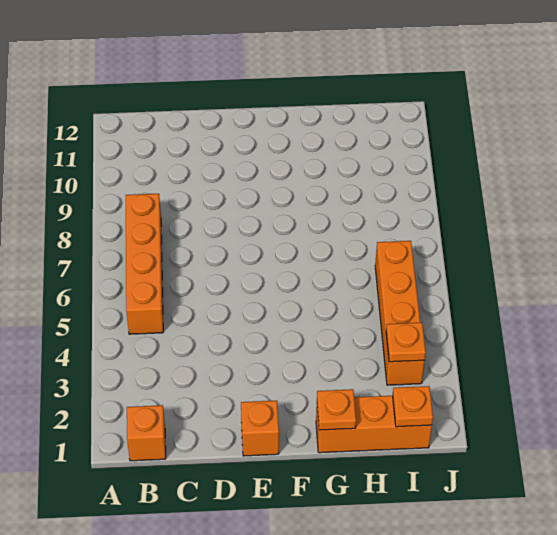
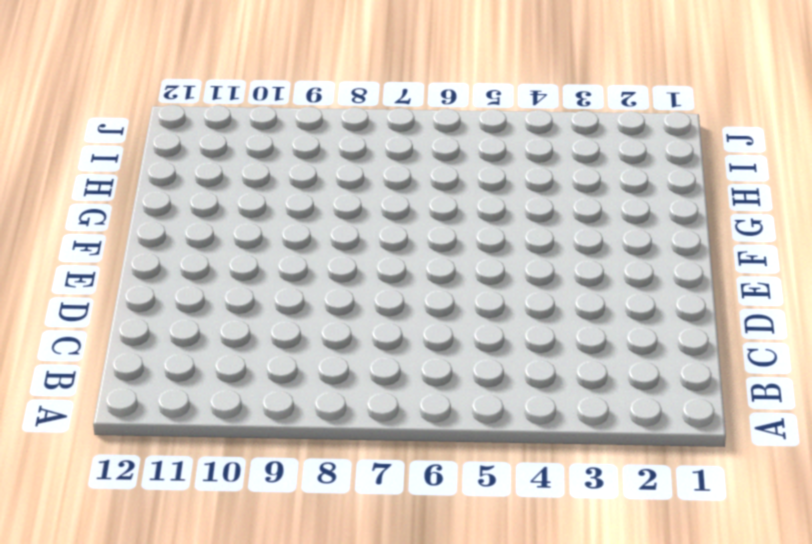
none -> orange brick B1 level 1
none -> orange brick B5:B8 level 1

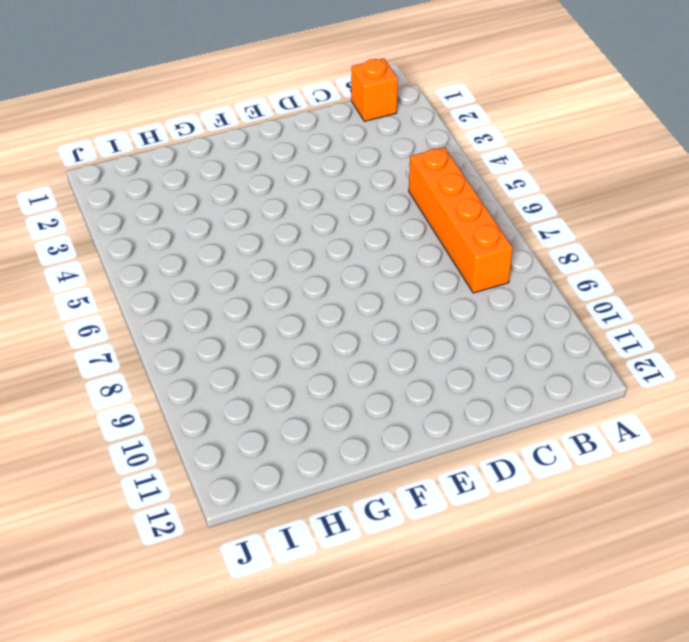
none -> orange brick E1 level 1
none -> orange brick G1:I1 level 1

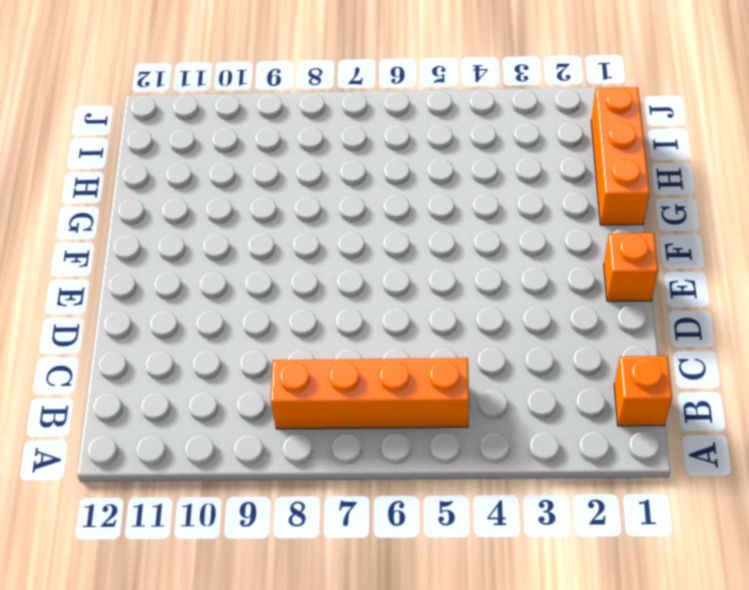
none -> orange brick I3:I6 level 1
none -> orange plate G1 level 2

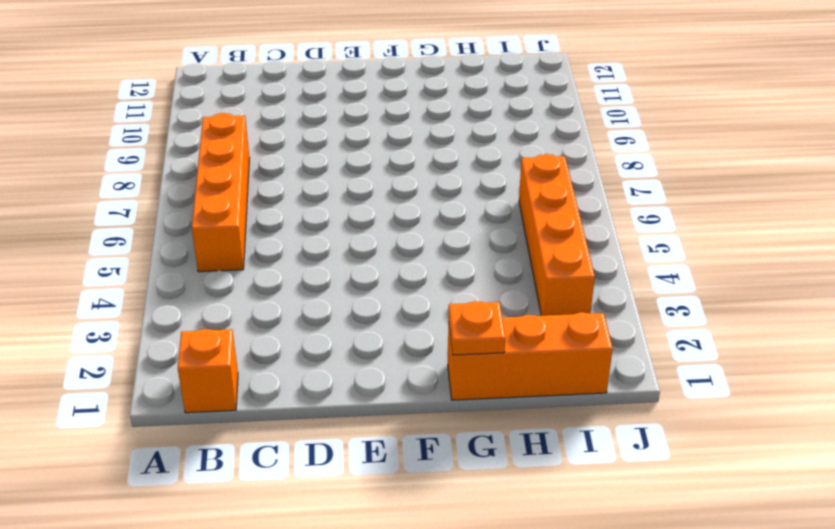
none -> orange brick E1 level 1
none -> orange plate I1 level 2

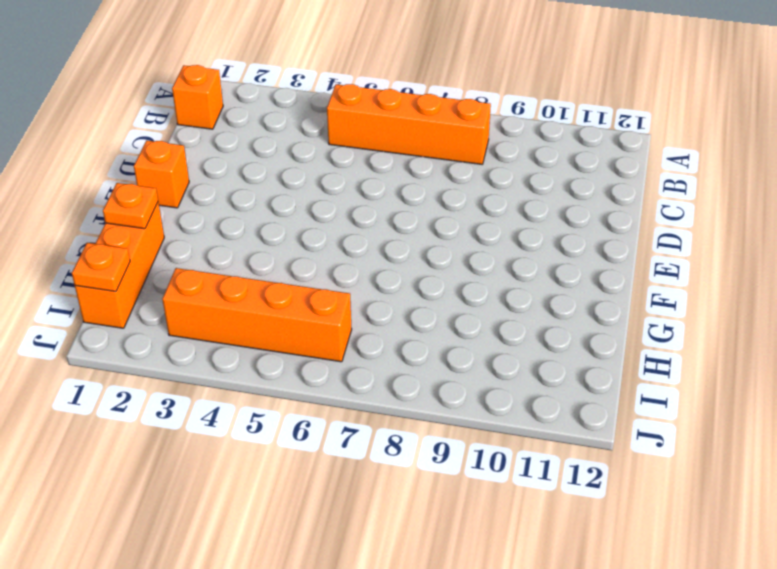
none -> orange plate I3 level 2

